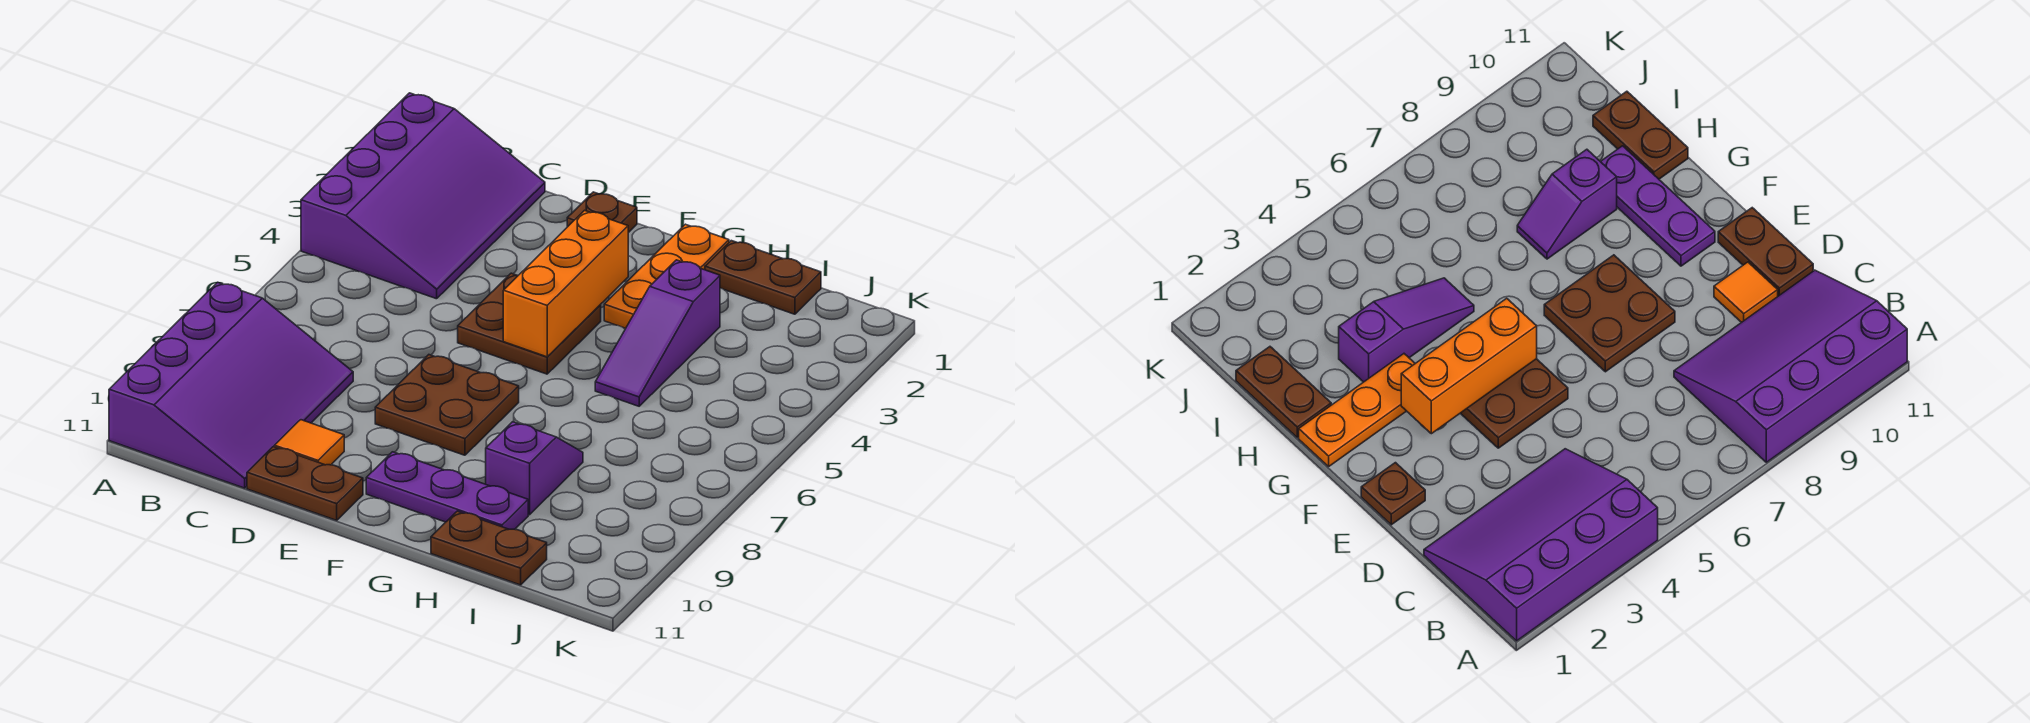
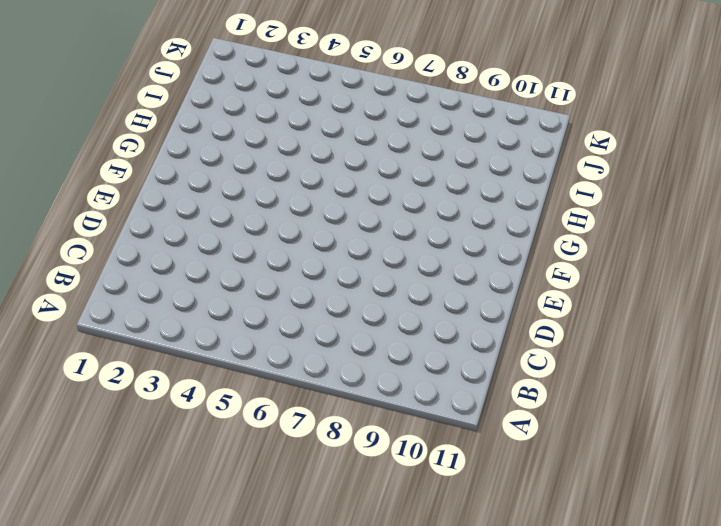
none -> purple slope A1:C4 level 1 top A
none -> purple slope A8:C11 level 1 top A
none -> orange tile D10 level 1

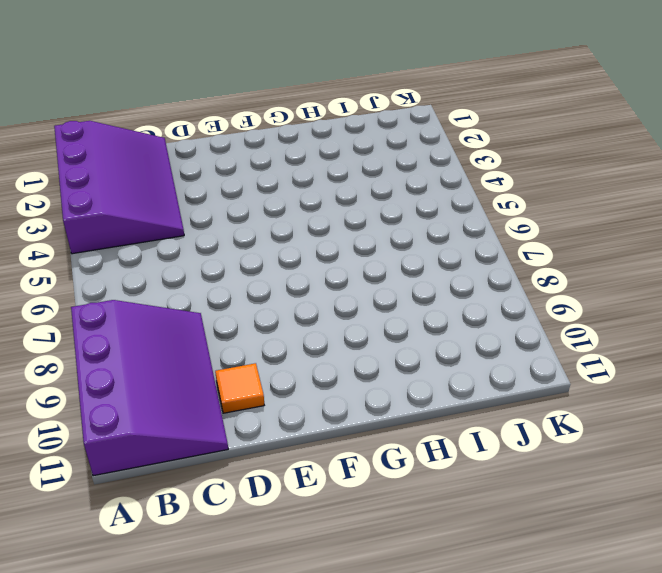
none -> brown plate D11:E11 level 1
none -> brown plate E1 level 1
none -> brown plate E4:F5 level 1

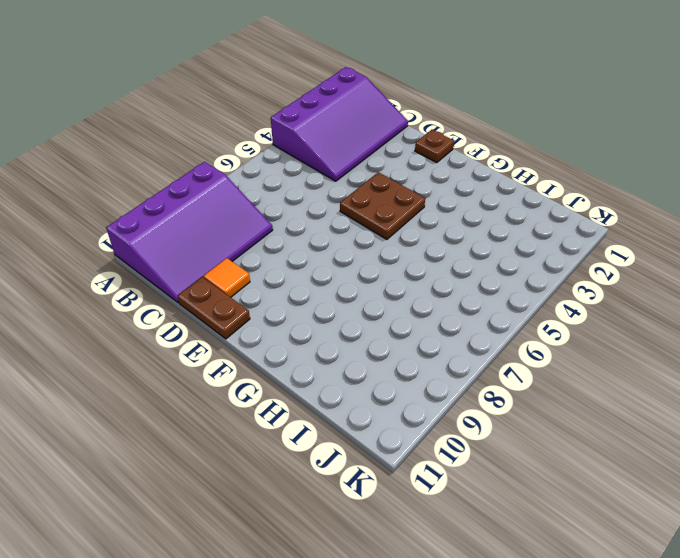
none -> brown plate E7:F8 level 1
none -> purple plate F10:H10 level 1
none -> orange plate G1:G3 level 1

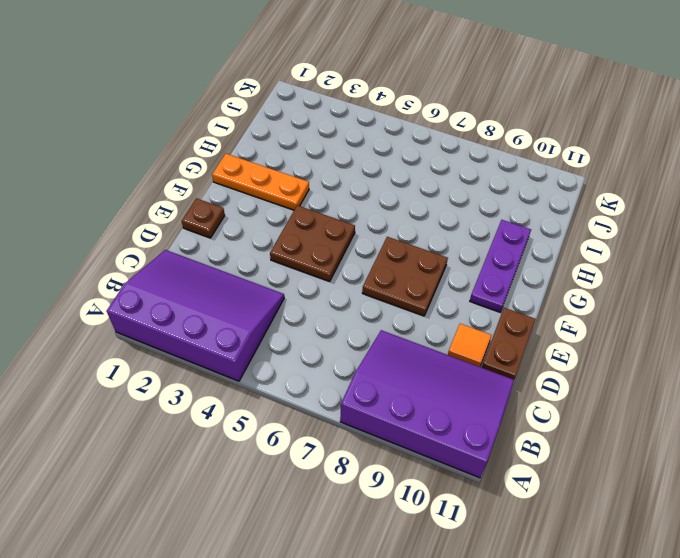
none -> brown plate H1:I1 level 1
none -> purple slope H3:H5 level 1 top 3
none -> purple slope H8:H9 level 1 top 9

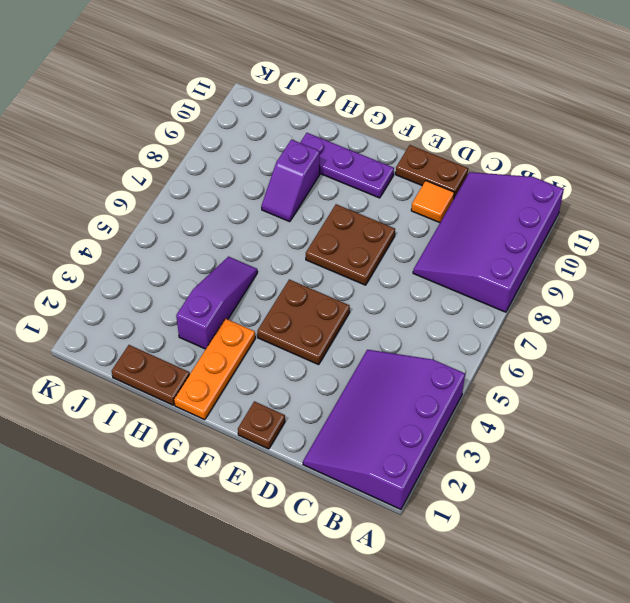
none -> brown plate H11:I11 level 1
none -> orange brick F3:F5 level 2

